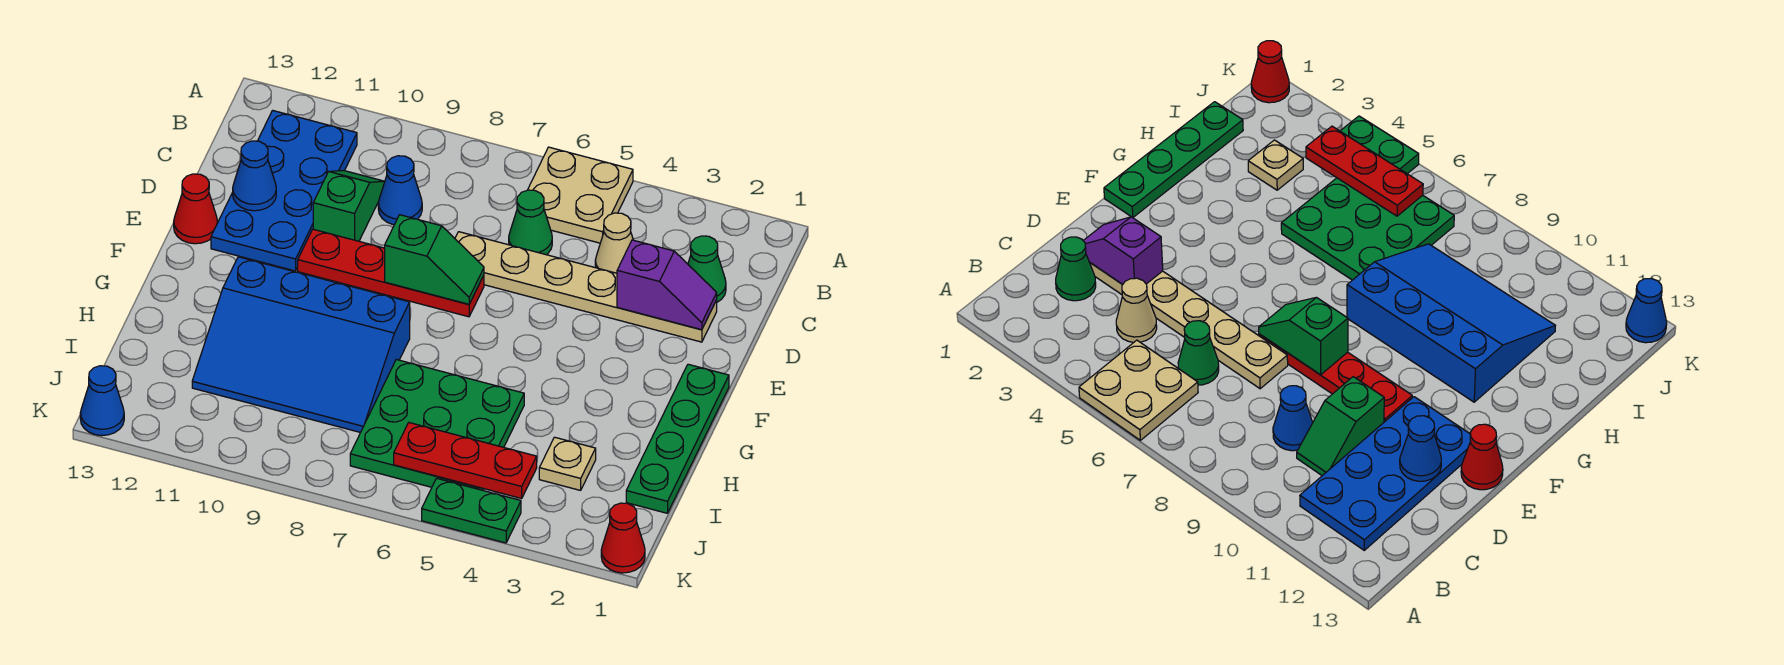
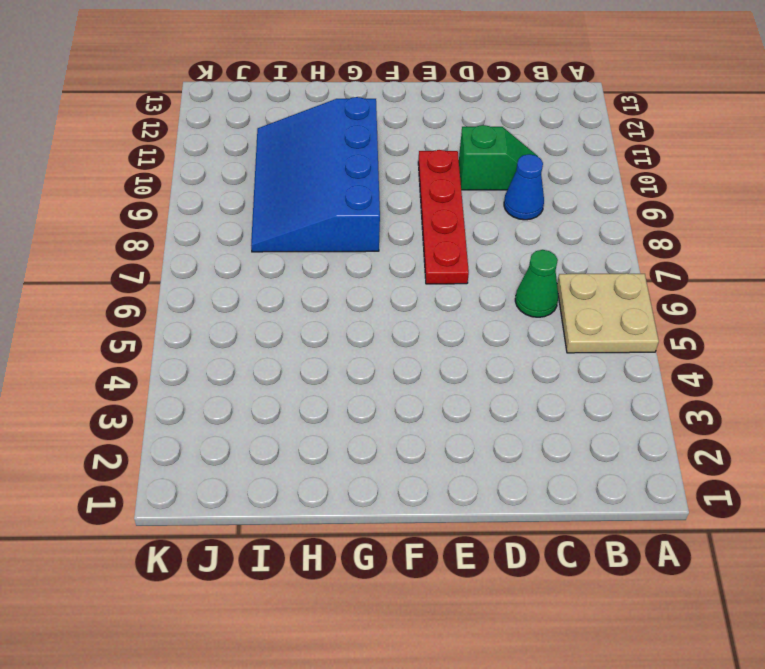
none -> blue plate B11:E12 level 1
none -> green cone C2 level 1
none -> tan cone C4 level 1

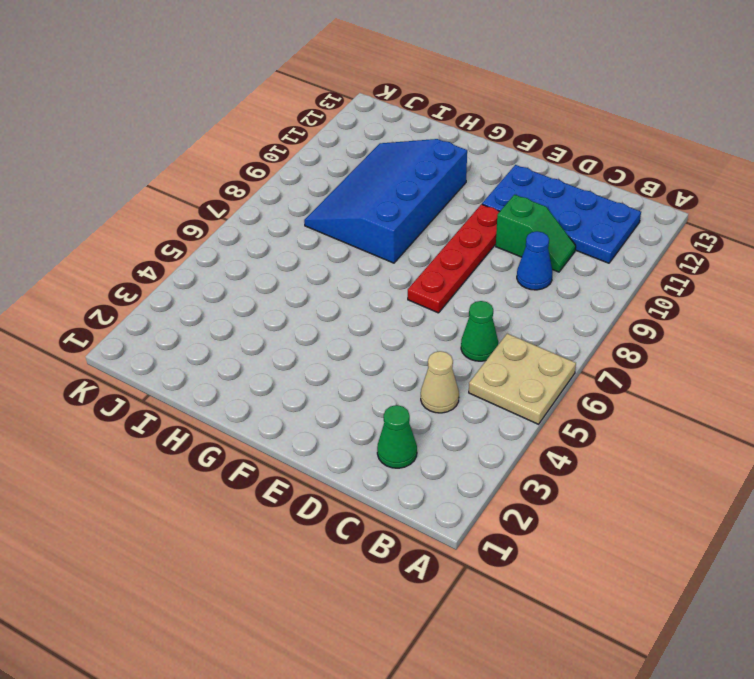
none -> tan plate D2:D7 level 1
none -> red cone E13 level 1
none -> green plate F1:I1 level 1

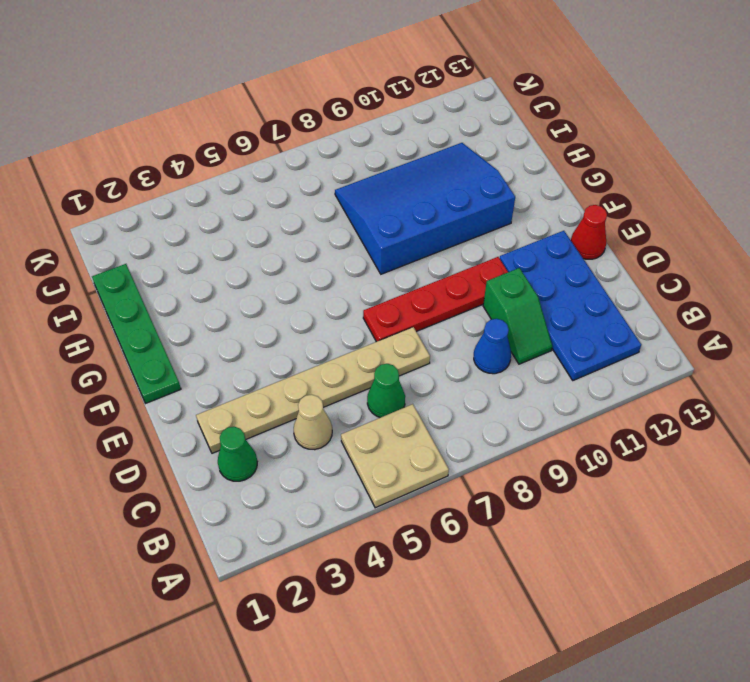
none -> green plate H5:J7 level 1
none -> tan plate I3 level 1
none -> red cone K1 level 1

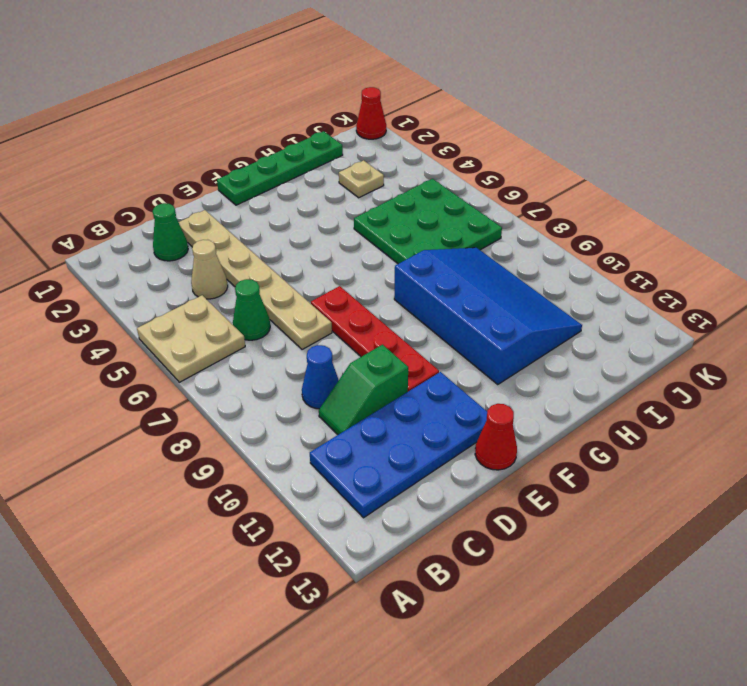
none -> green plate K4:K5 level 1
none -> blue cone K13 level 1
none -> purple slope D2:D3 level 2 top 3

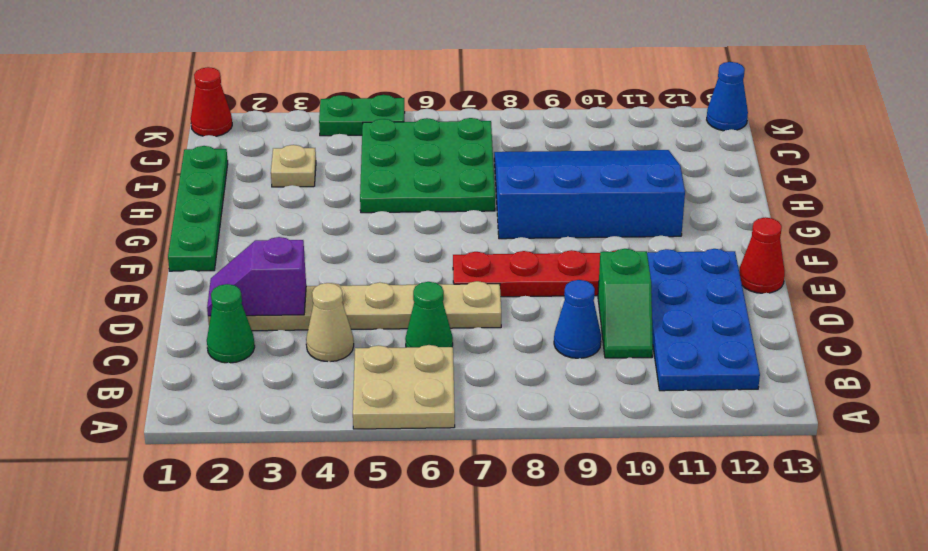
none -> blue cone D12 level 2
none -> green slope E7:E8 level 2 top 8
none -> red plate J4:J6 level 2

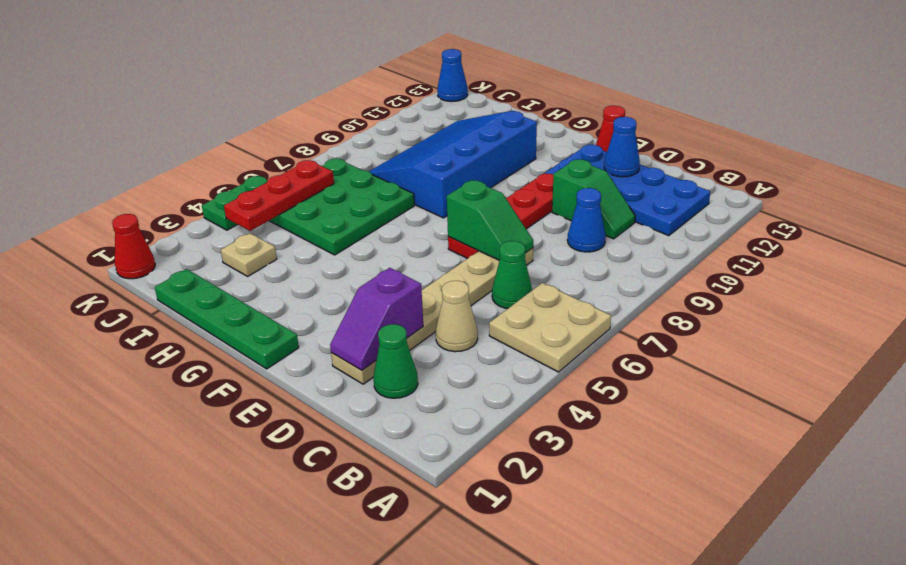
green slope D7:E7 level 2 top E -> green slope E7:E8 level 2 top 8

